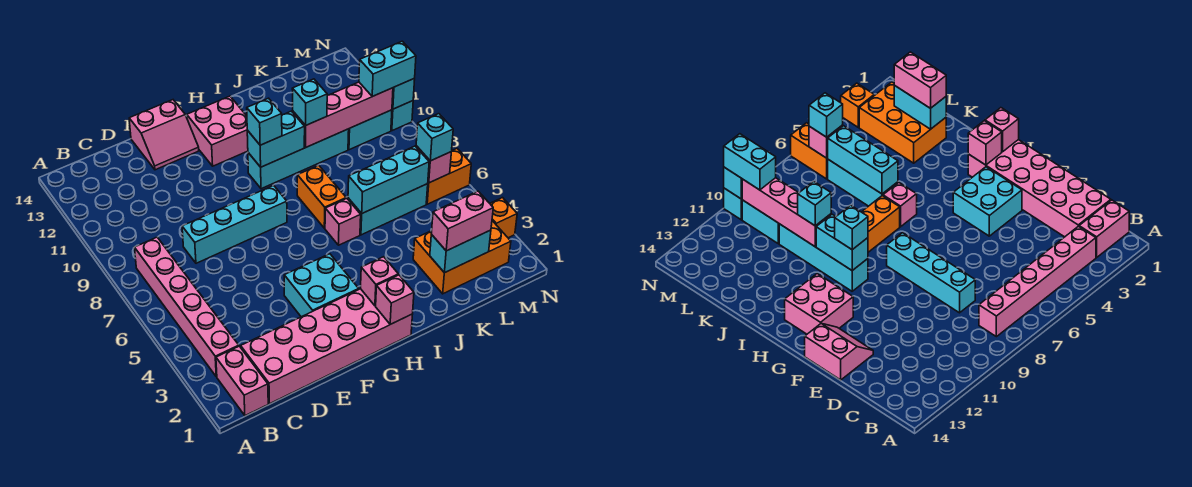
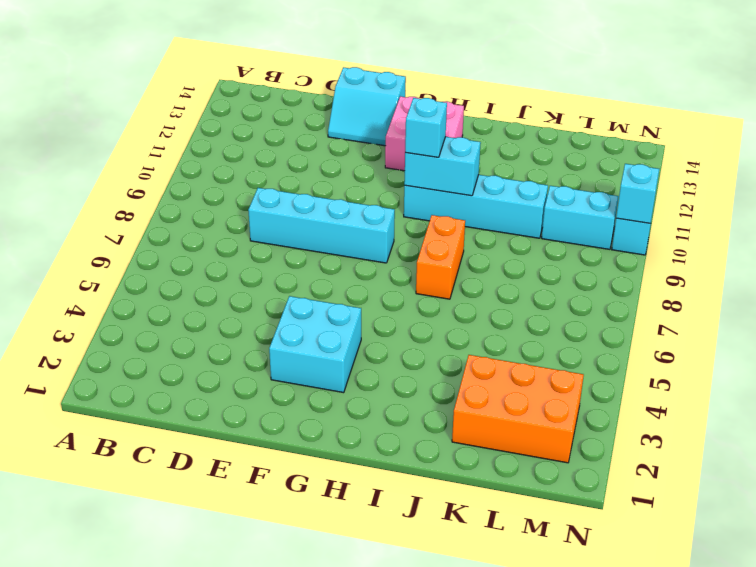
cyan slope E13:F14 level 1 top 14 -> pink slope E13:F14 level 1 top 14
none -> pink brick B1:B2 level 1
none -> pink brick B3:B8 level 1
none -> pink brick C1:H2 level 1

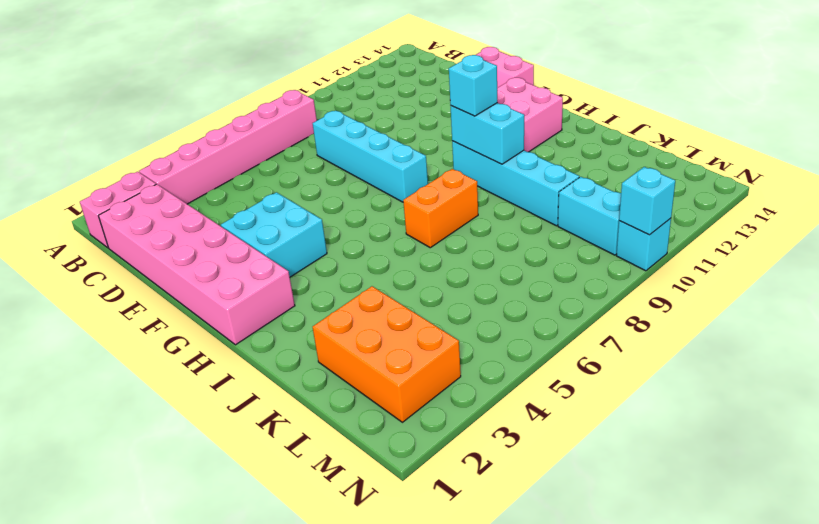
none -> pink brick I6 level 1
none -> cyan brick J6:L6 level 1
none -> orange brick M6:N6 level 1

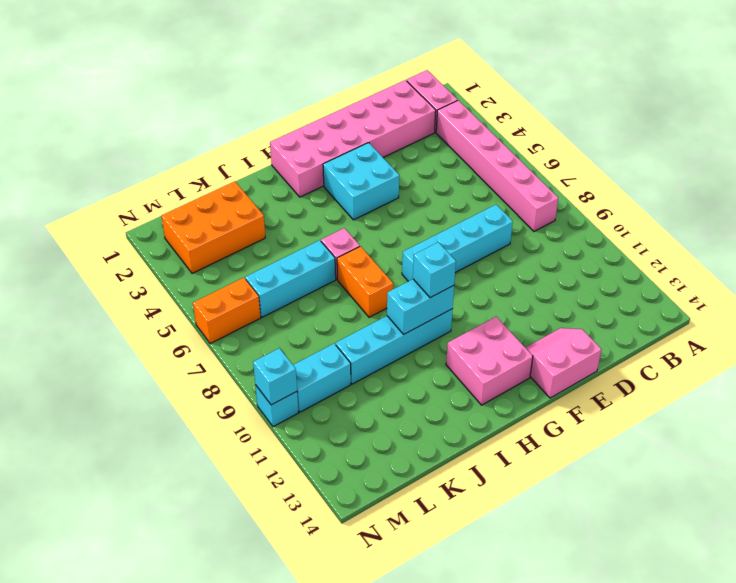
none -> orange brick N3 level 1
none -> pink brick H1 level 2
none -> pink brick H2 level 2

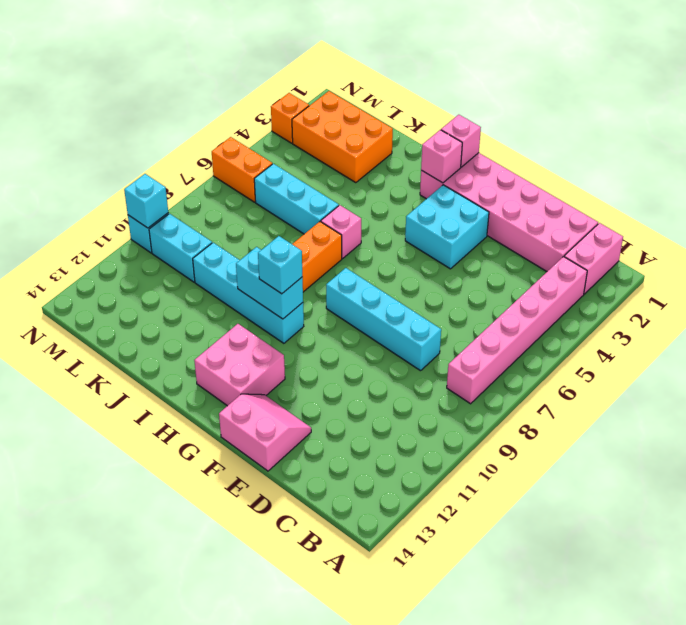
none -> cyan brick J6:L6 level 2
none -> pink brick J10:M10 level 2
none -> cyan brick K2:L2 level 2

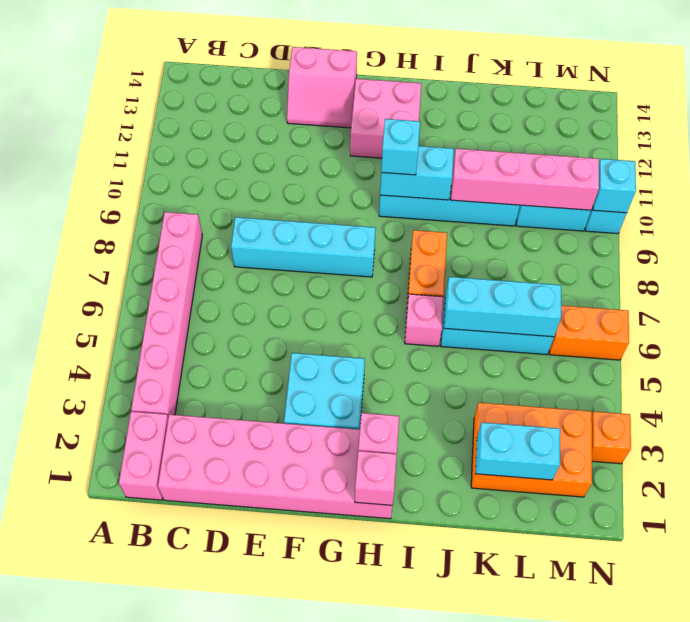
none -> pink brick M6 level 2
none -> cyan brick J10 level 3
none -> pink brick K2:L2 level 3

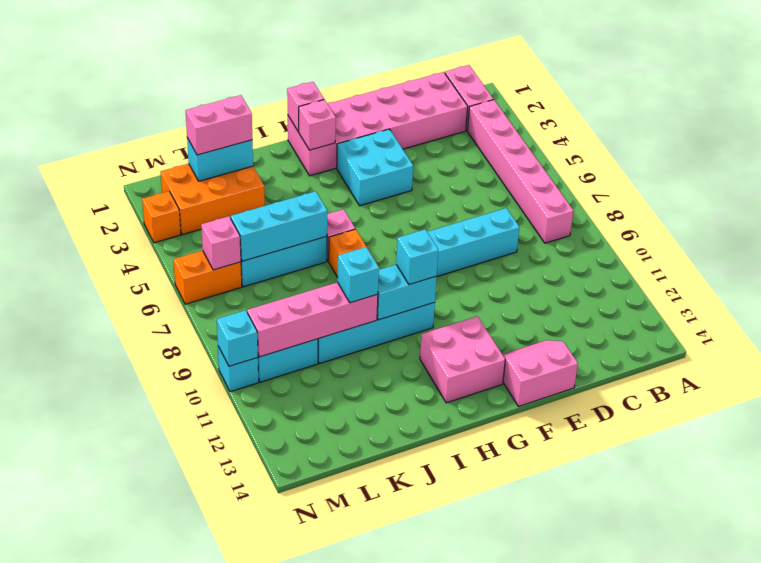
none -> cyan brick M6 level 3
none -> cyan brick M10:N10 level 3

